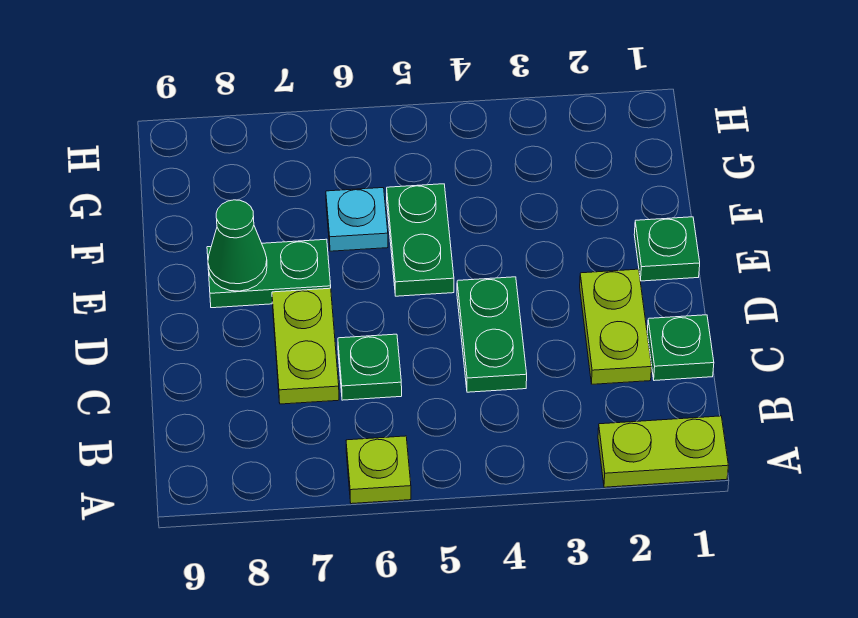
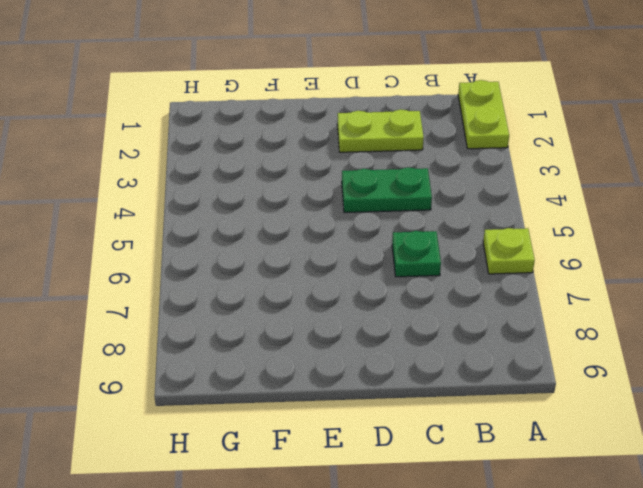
none -> green plate C1 level 1
none -> lime plate C7:D7 level 1
none -> green plate E1 level 1

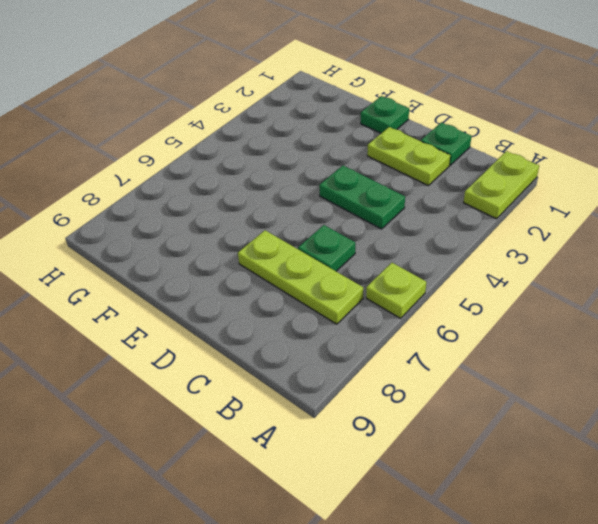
lime plate B7:D7 level 1 -> lime plate C7:D7 level 1
none -> green plate E5:F5 level 1
none -> green plate E7:E8 level 1
none -> cyan plate F6 level 1

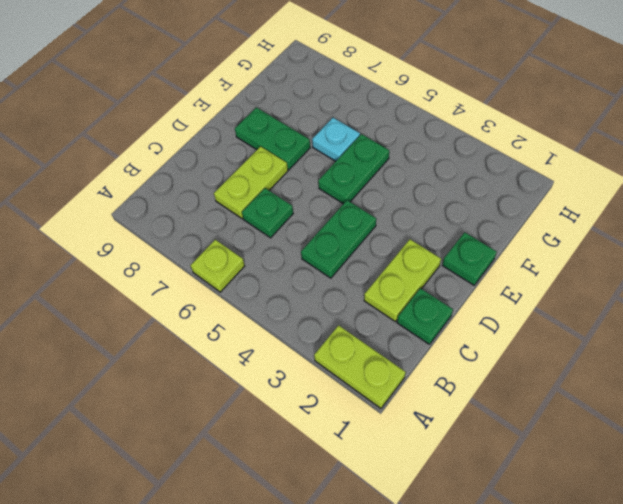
none -> green cone E8 level 2

